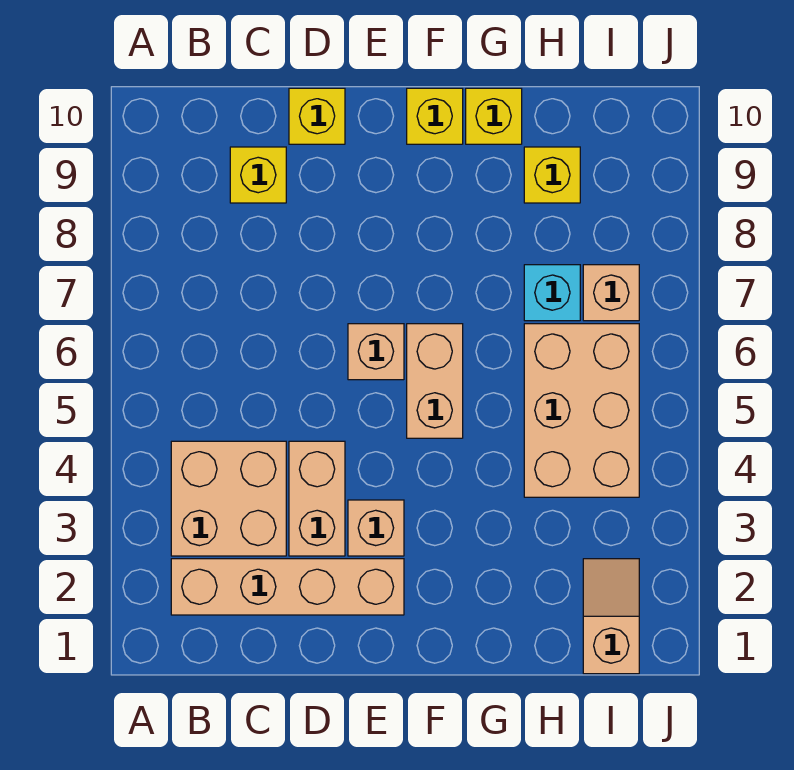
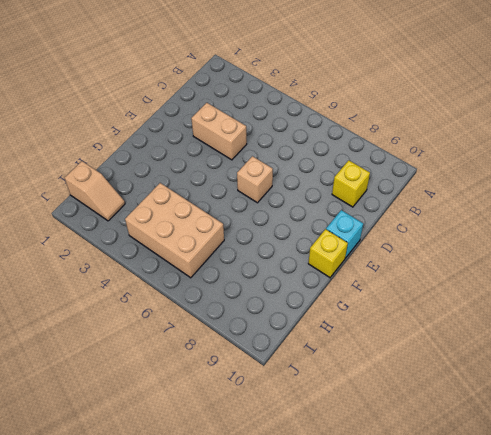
cyan brick E10 level 1 -> cyan brick H7 level 1
none -> tan brick B2:E2 level 1
none -> tan brick B3:C4 level 1
none -> yellow brick D10 level 1

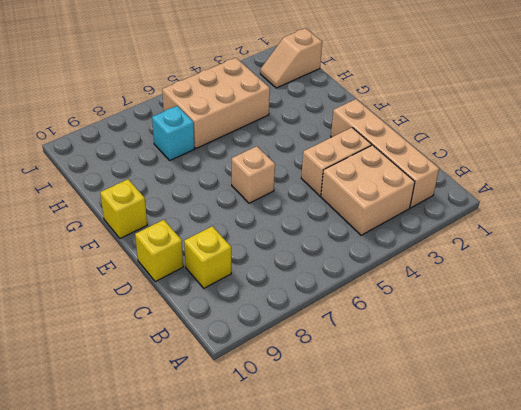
none -> tan brick E3 level 1
none -> tan brick F5:F6 level 1
none -> yellow brick G10 level 1

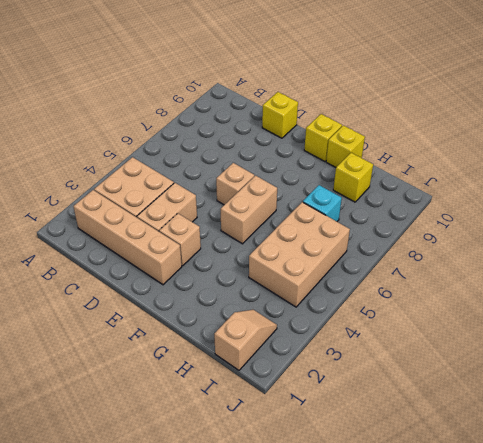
none -> yellow brick C9 level 1
none -> tan brick I7 level 1

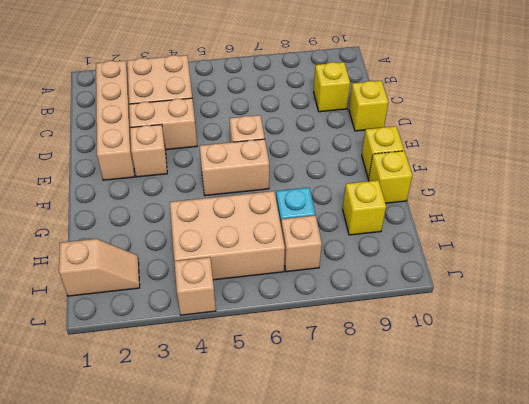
tan brick J4 level 1 -> none

